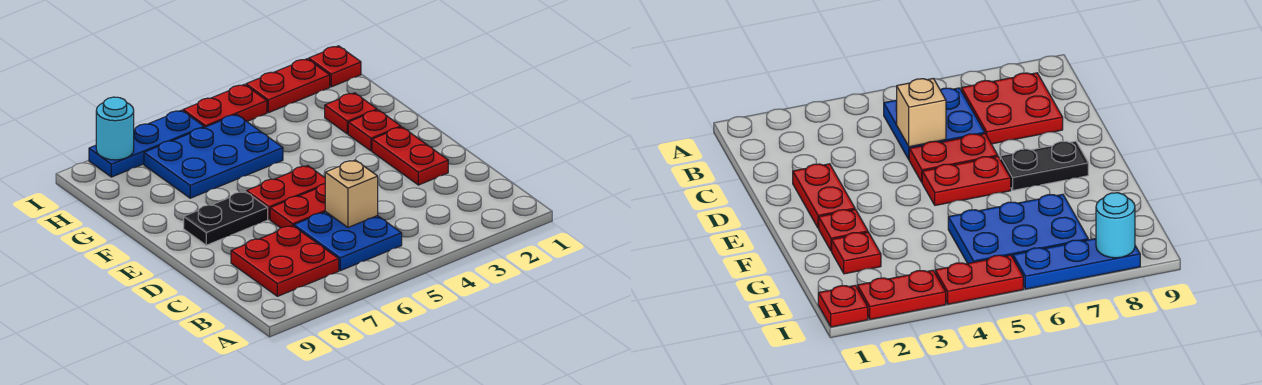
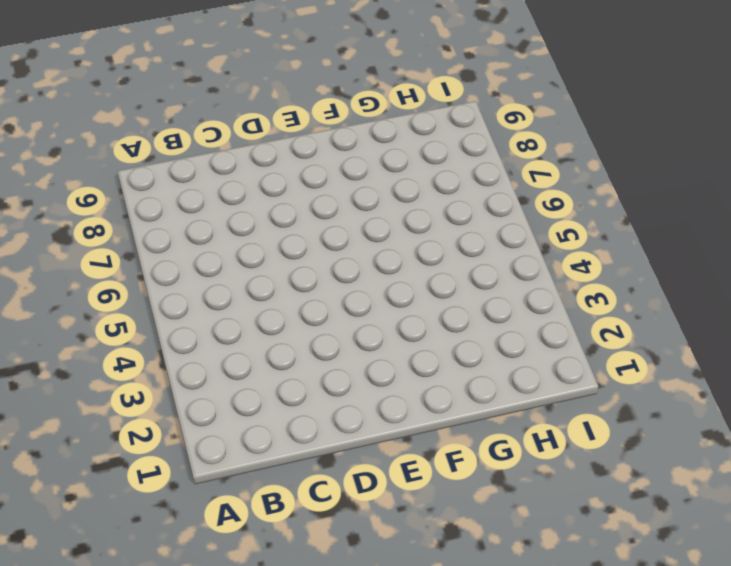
none -> blue plate B5:C6 level 1
none -> red plate B7:C8 level 1
none -> red plate D2:E2 level 1

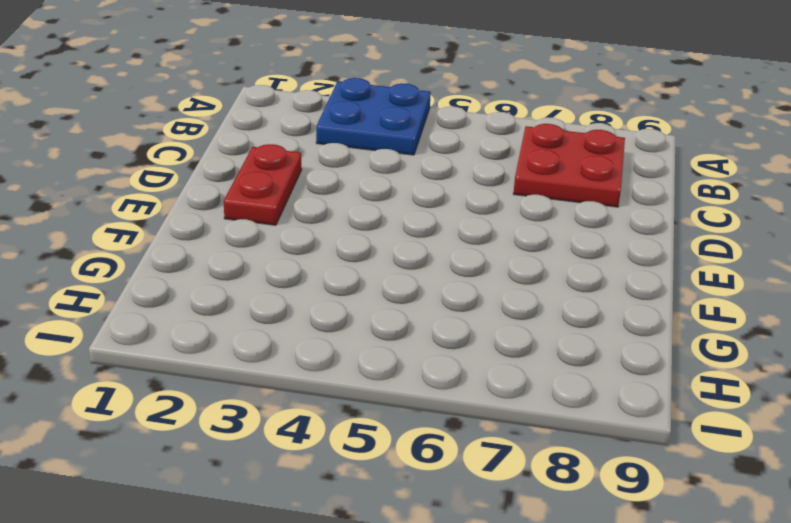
blue plate A3:B4 level 1 -> blue plate B5:C6 level 1
none -> red plate D5:D6 level 1
none -> red plate E5:E6 level 1
none -> black plate E7:E8 level 1

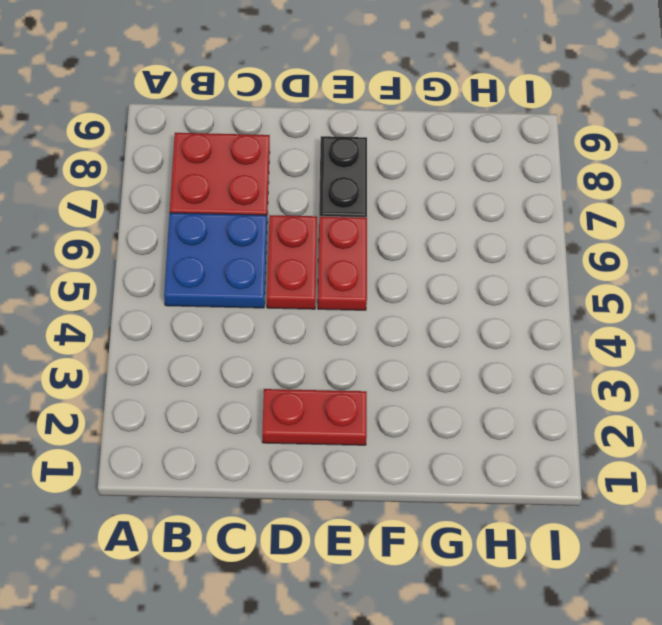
none -> red plate F2 level 1
none -> red plate G2 level 1
none -> blue plate G5:H7 level 1

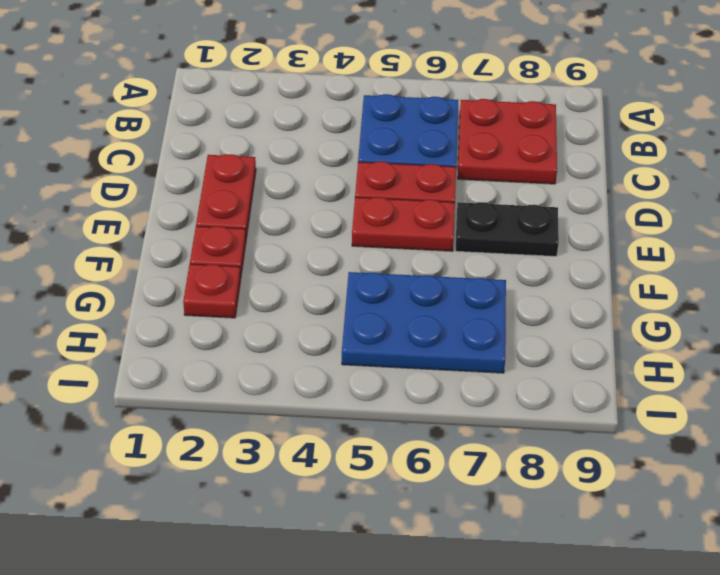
none -> red plate I1 level 1
none -> red plate I2:I3 level 1
none -> red plate I4:I5 level 1

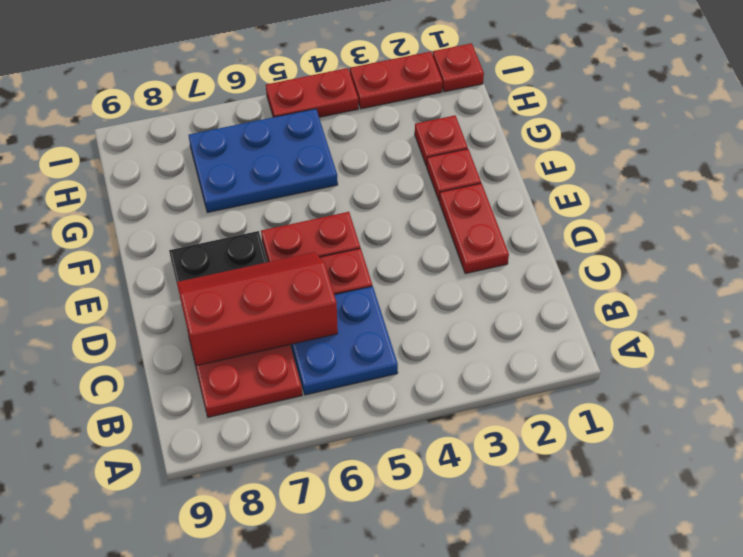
red slope C6:D8 level 2 top C -> none
none -> blue plate I6:I8 level 1
none -> tan brick C5 level 2
none -> cyan round brick I8 level 2

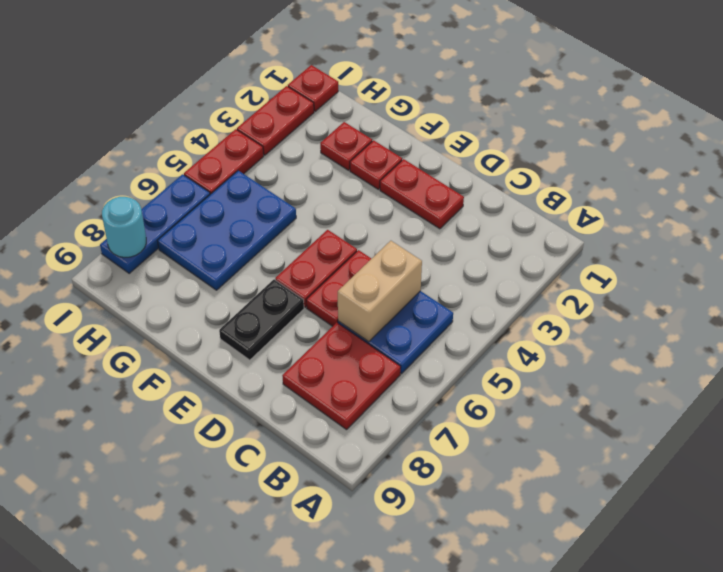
tan brick C5:C6 level 2 -> tan brick C5 level 2

